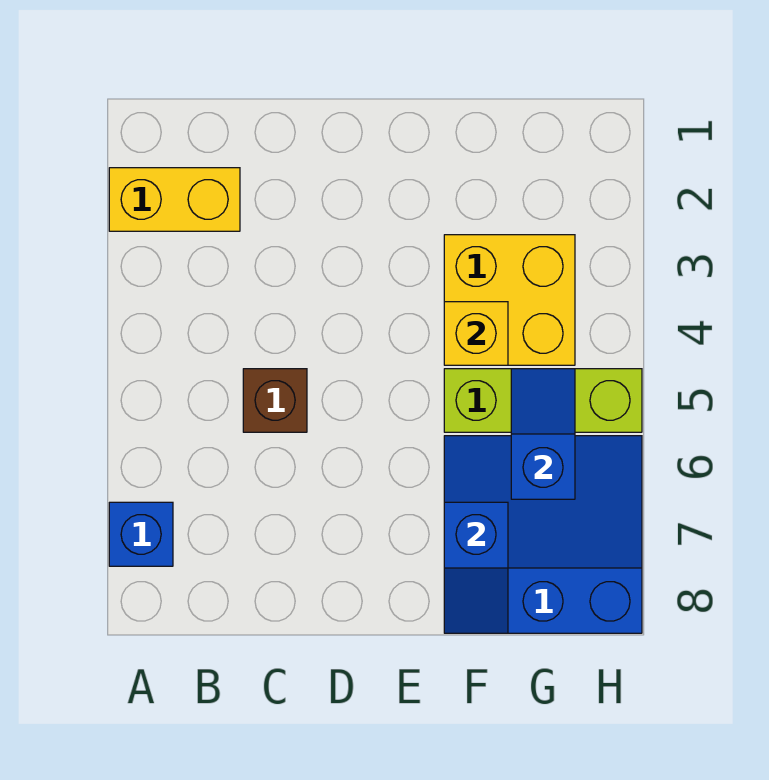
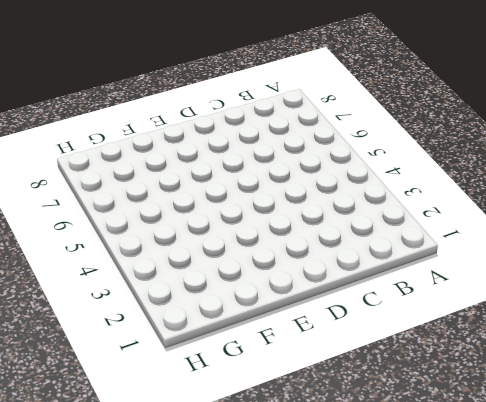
none -> yellow brick A2:B2 level 1
none -> blue brick A7 level 1

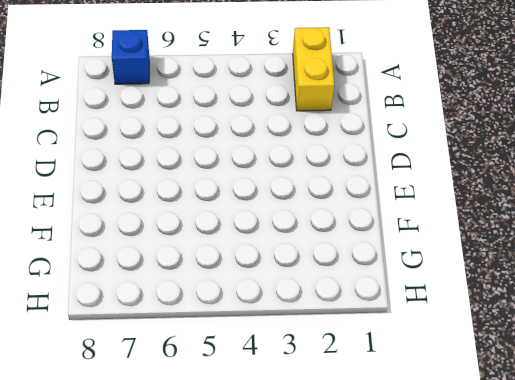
none -> brown brick C5 level 1
none -> yellow brick F3:G4 level 1

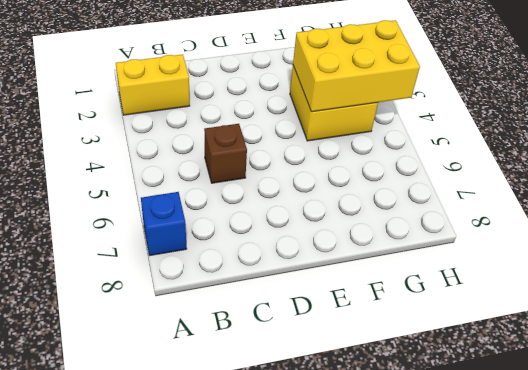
yellow brick F3:H4 level 2 -> yellow brick F4 level 2
none -> lime brick F5:H5 level 1
none -> blue slope F6:H8 level 1 top 8

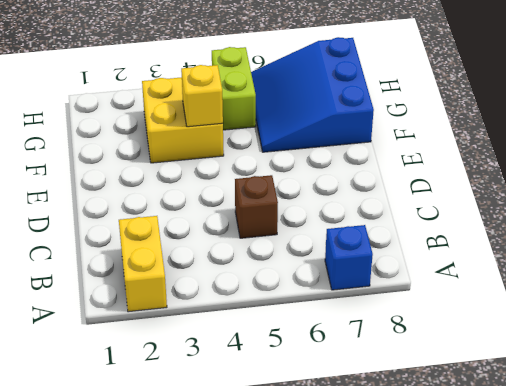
lime brick G5:H5 level 1 -> lime brick F5:H5 level 1
none -> blue slope F7:F8 level 2 top 7
none -> blue slope G5:G6 level 2 top 6

